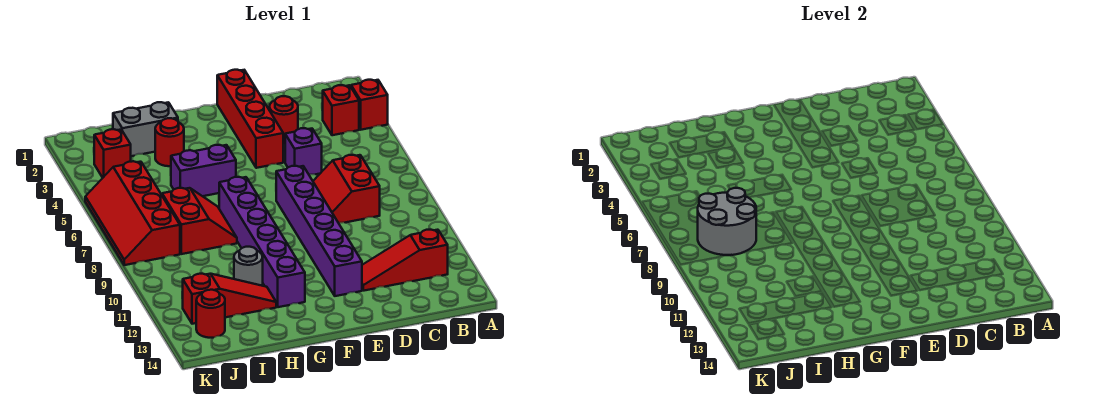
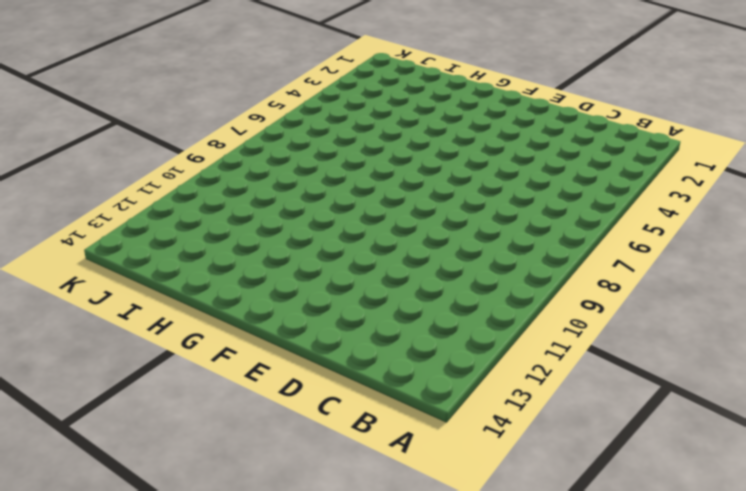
none -> red brick A3 level 1
none -> red brick B3 level 1
none -> red slope B12:D12 level 1 top B

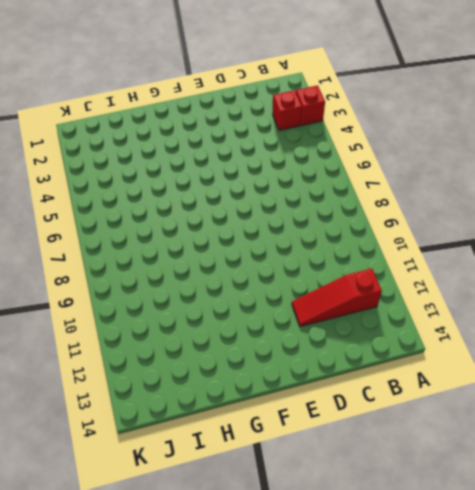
none -> red slope C7:D8 level 1 top C
none -> red round brick D3 level 1
none -> purple brick D5 level 1

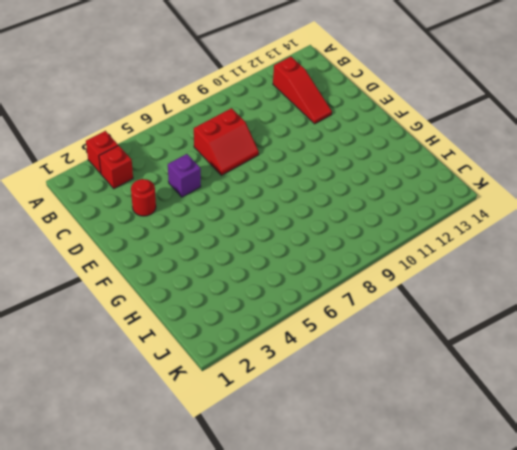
none -> red brick E1:E4 level 1
none -> purple brick E7:E12 level 1
none -> purple brick G5:H5 level 1

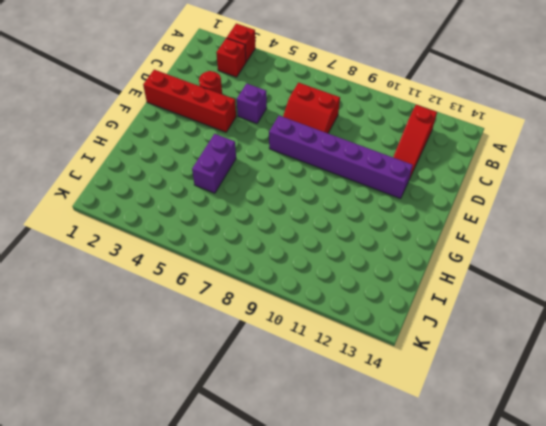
none -> purple brick G7:G12 level 1
none -> grey brick H2:I2 level 1
none -> red round brick H3 level 1

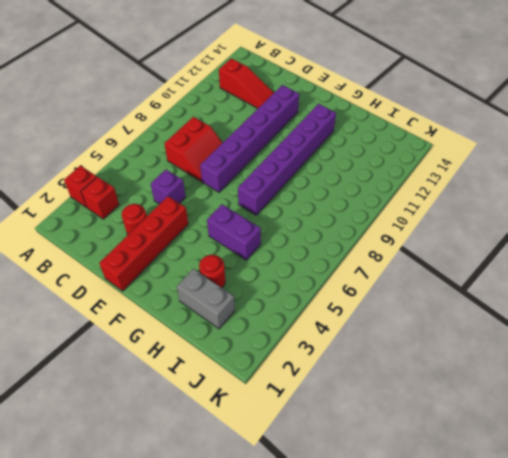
none -> red slope H7:I8 level 1 top I
none -> grey round brick H11 level 1
none -> red slope H12:J12 level 1 top J

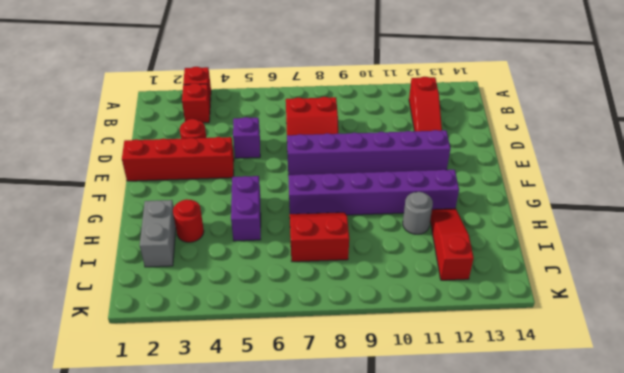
none -> red brick J3 level 1
none -> red slope J5:K8 level 1 top J
none -> red round brick J13 level 1

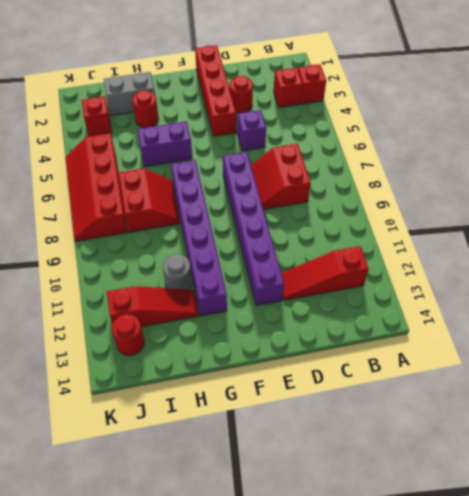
none -> grey round brick I7:J8 level 2

